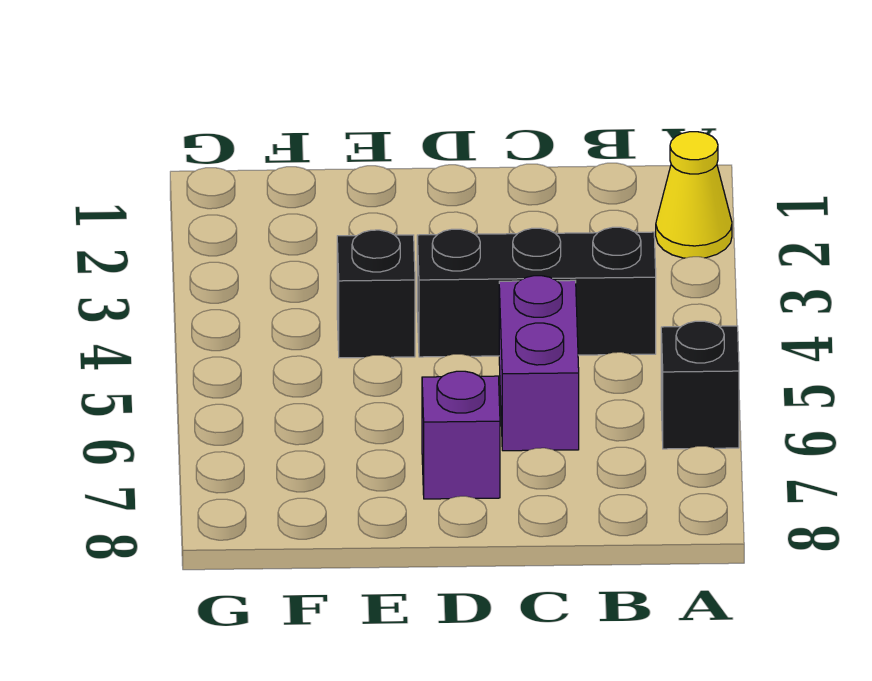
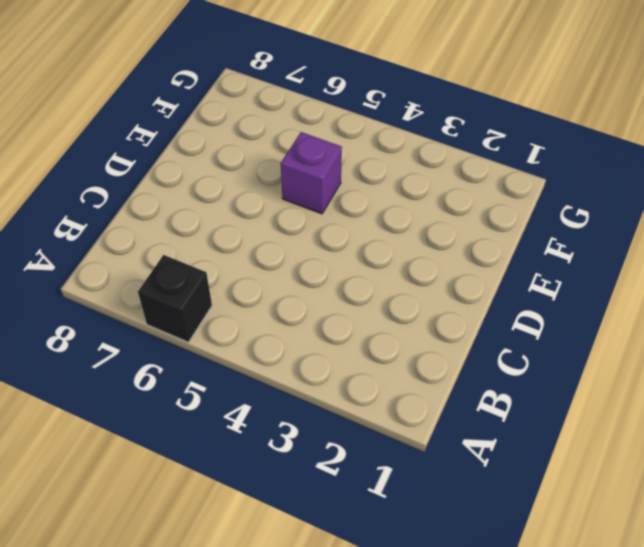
purple brick E5 level 1 -> purple brick D7 level 1
none -> yellow cone A2 level 1
none -> black brick B4:D4 level 1

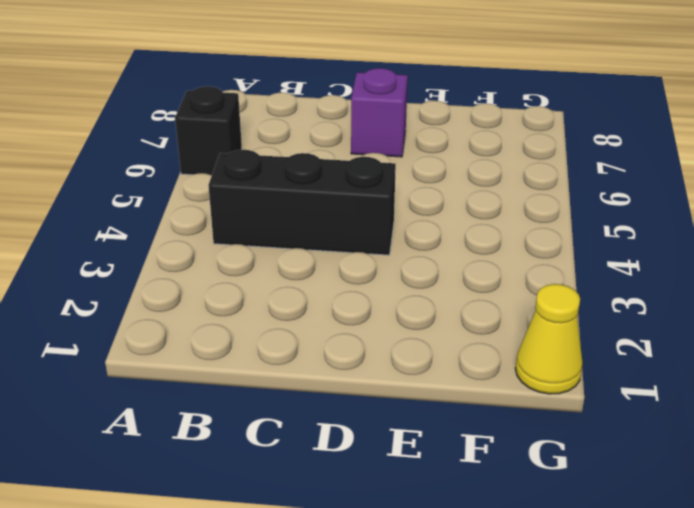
yellow cone G1 level 1 -> yellow cone A2 level 1
none -> purple brick C5:C6 level 1
none -> black brick E4 level 1

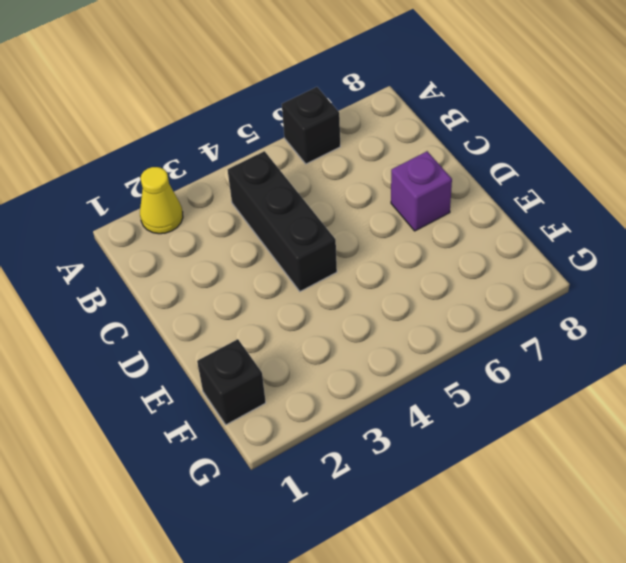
black brick F1 level 1 -> black brick E4 level 1
none -> purple brick C5:C6 level 1

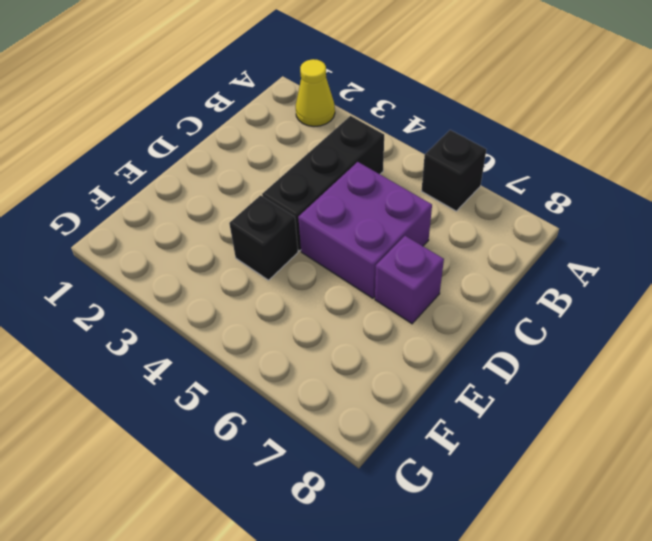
purple brick C5:D6 level 1 -> purple brick C5:C6 level 1

